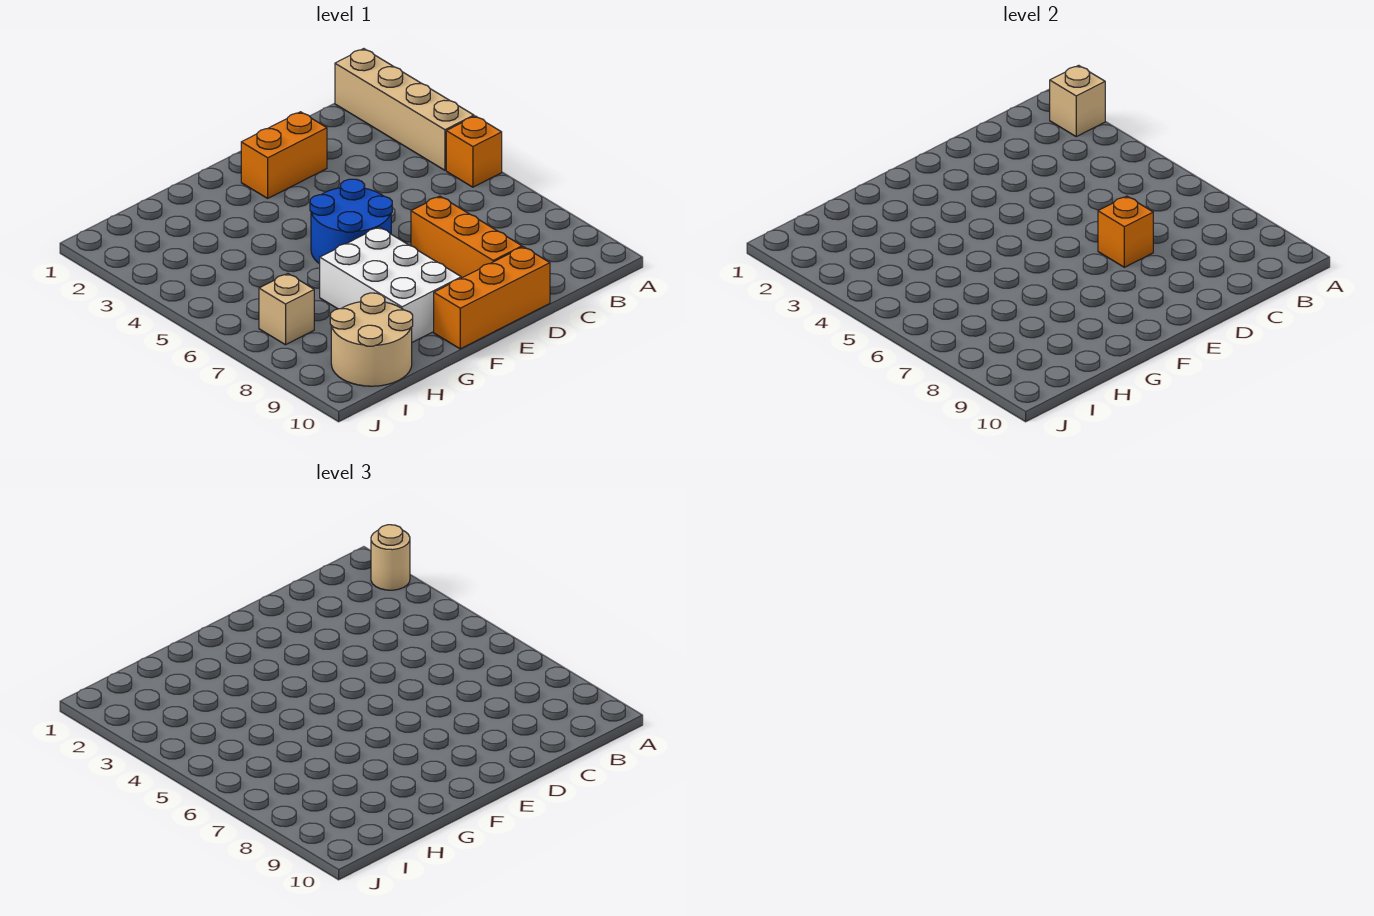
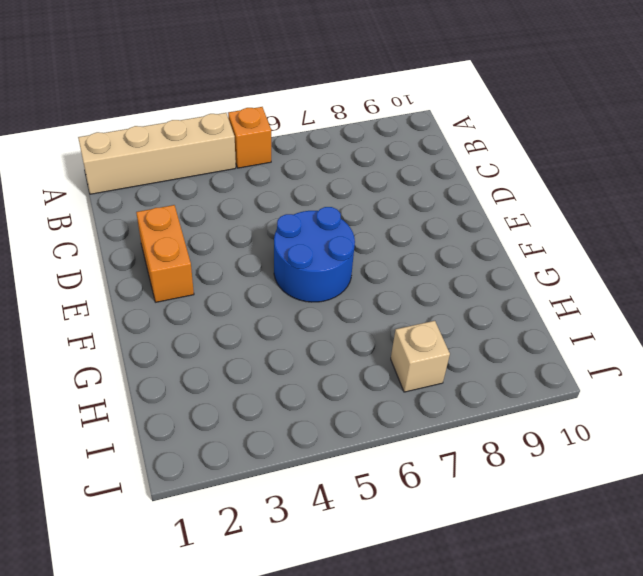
none -> orange brick D7:D9 level 1
none -> orange brick D10:F10 level 1
none -> white brick F7:G9 level 1

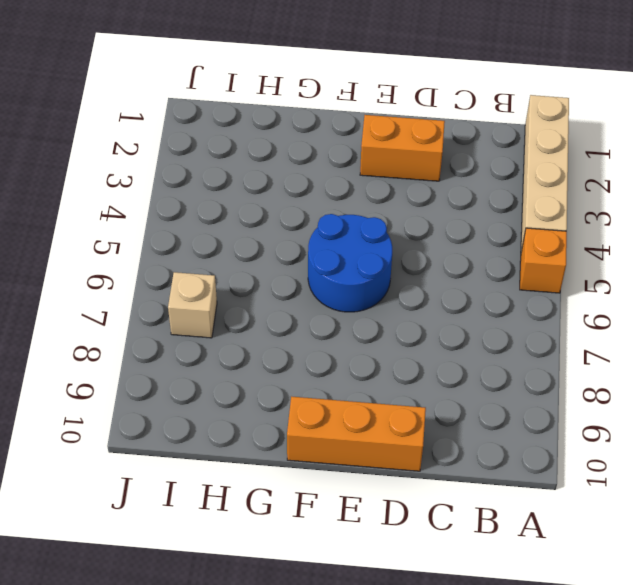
none -> orange brick D7:D9 level 1
none -> white brick F7:G9 level 1
none -> tan round brick H9:I10 level 1

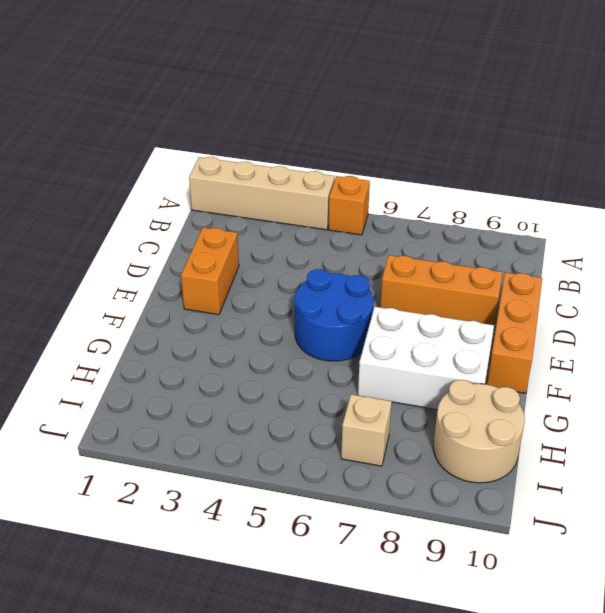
none -> tan brick A2 level 2
none -> orange brick D7 level 2
none -> tan round brick A2 level 3

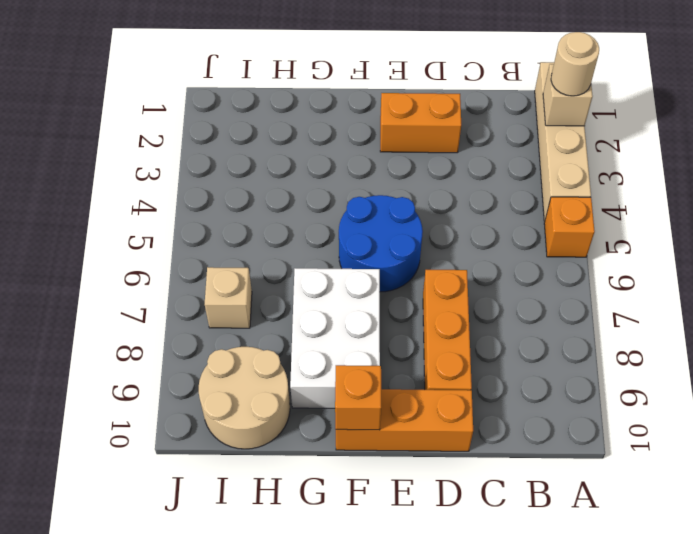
orange brick F10 level 2 -> orange brick D7 level 2

